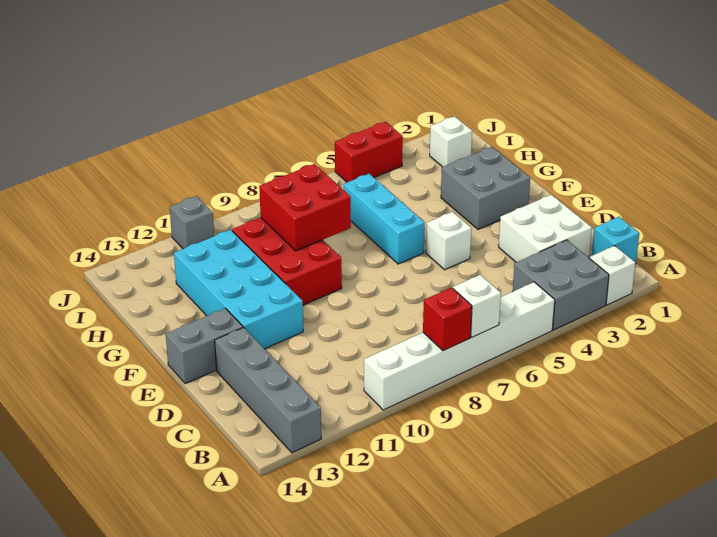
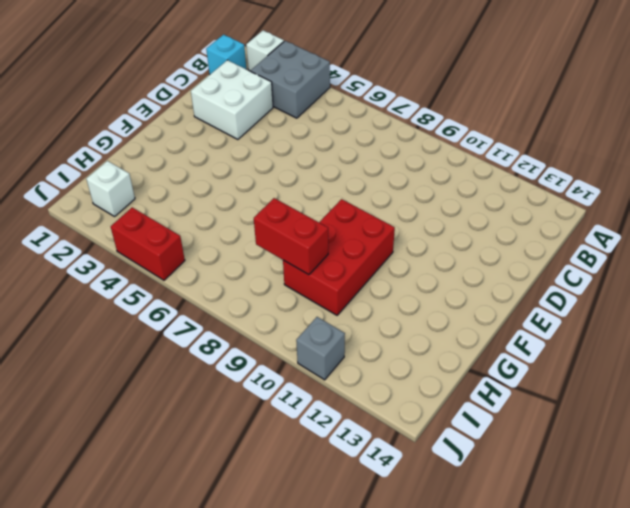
red brick H8:H9 level 2 -> red brick G8:H9 level 2
none -> white brick A5:A10 level 1
none -> grey brick A13:D13 level 1
none -> white brick E5 level 1

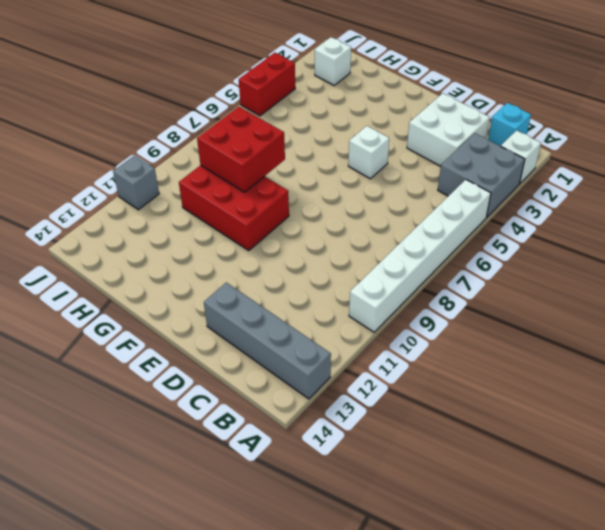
none -> cyan brick E11:H12 level 1
none -> grey brick E13:E14 level 1
none -> grey brick F2:G3 level 1

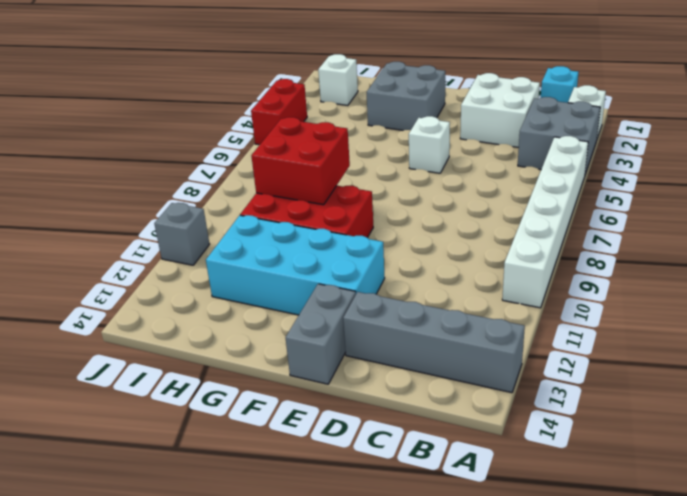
none -> cyan brick F6:H6 level 1
none -> white brick A7 level 2
none -> red brick A8 level 2

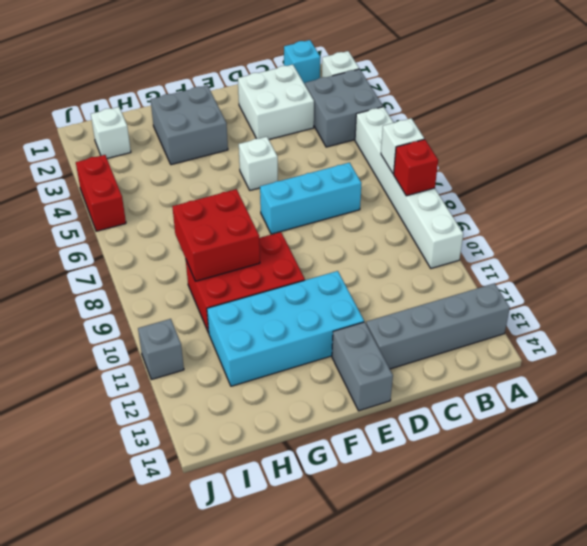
cyan brick C7:E7 level 1 -> cyan brick F6:H6 level 1

